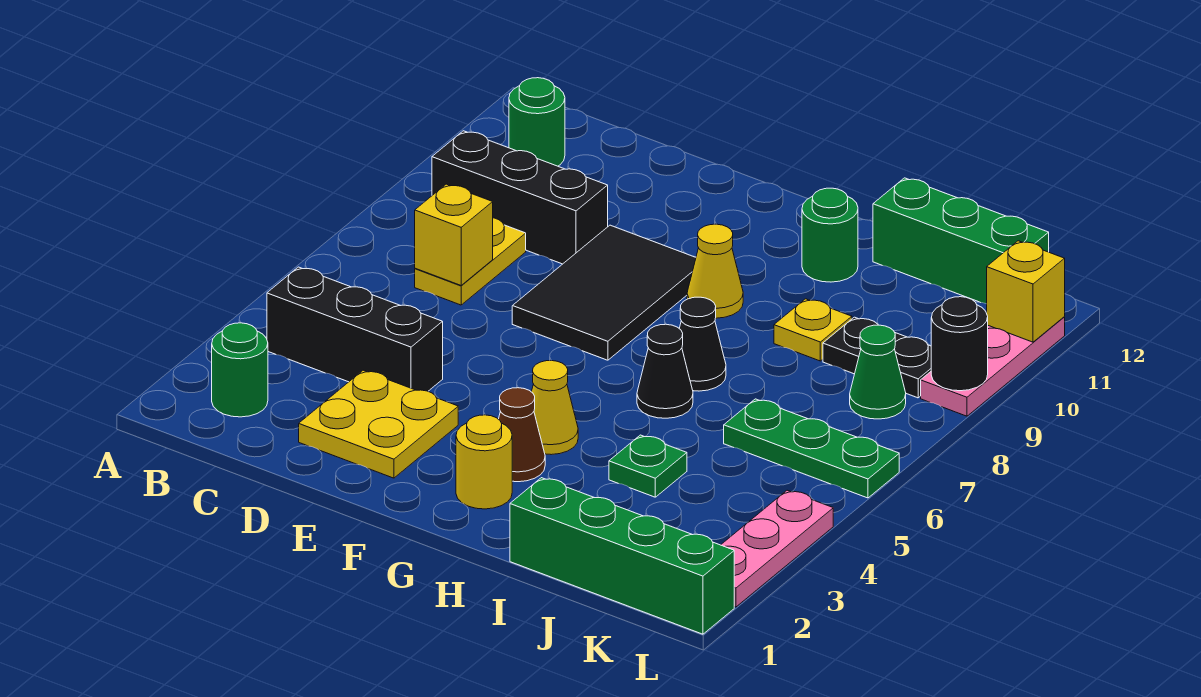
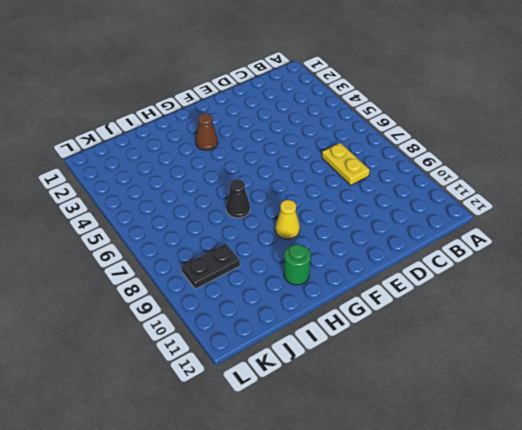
none -> green round brick B2 level 1
none -> black brick B4:D4 level 1
none -> black brick B9:D9 level 1

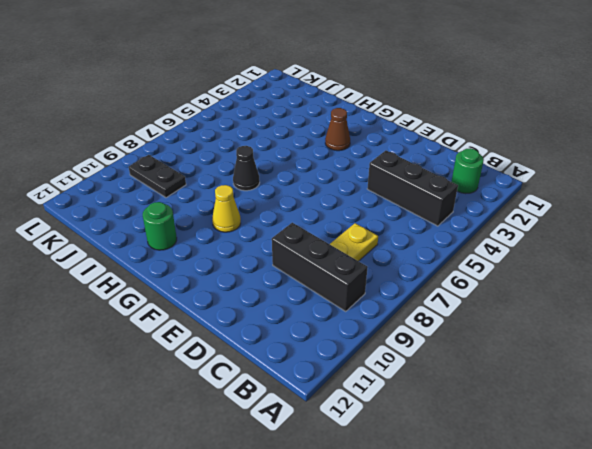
none -> green round brick B11 level 1
none -> yellow plate D2:E3 level 1
none -> black tile E7:F9 level 1

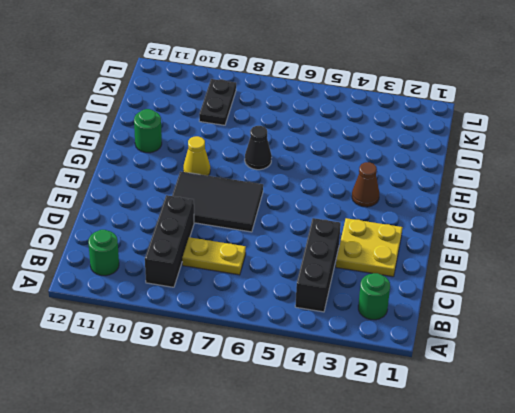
none -> yellow round brick G2 level 1
none -> yellow cone G4 level 1
none -> black cone H6 level 1

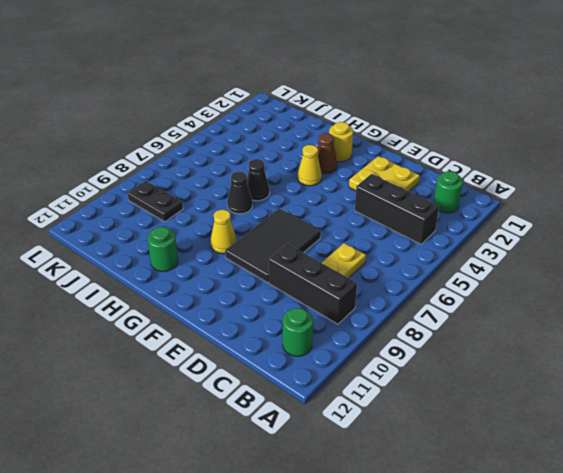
none -> green brick I1:L1 level 1
none -> green plate I4 level 1
none -> yellow plate I9 level 1

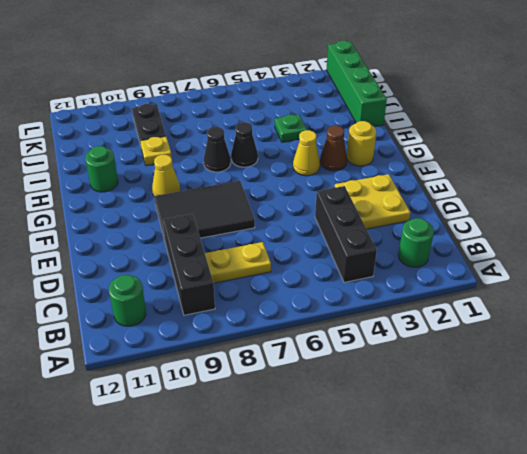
none -> green brick I12:K12 level 1
none -> green plate J6:L6 level 1
none -> green cone K8 level 1

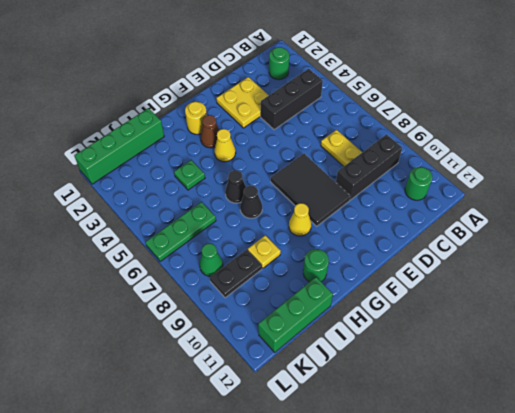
none -> pink plate L2:L4 level 1
none -> pink plate L9:L11 level 1
none -> yellow brick C7 level 2

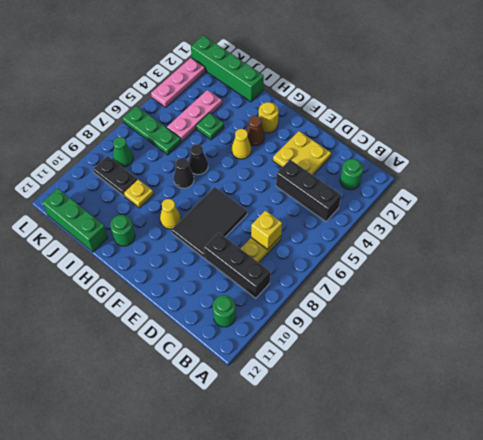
pink plate J3:J5 level 1 -> pink plate L9:L11 level 1
none -> black round brick L9 level 2
none -> yellow brick L11 level 2

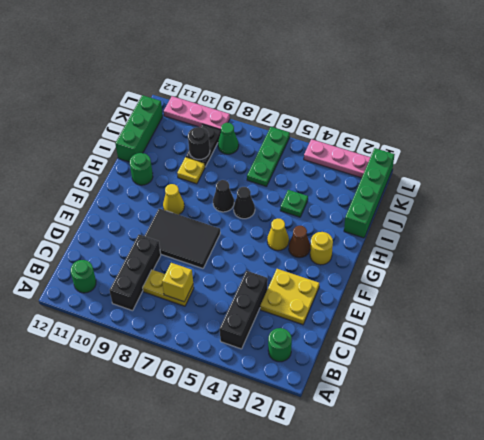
black round brick J9 level 2 -> black round brick L9 level 2
none -> yellow brick L11 level 2

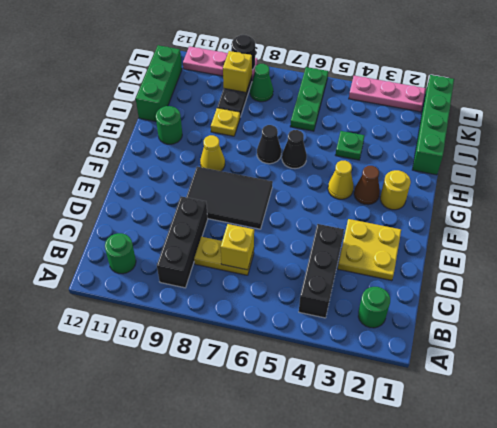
yellow brick K9 level 2 -> yellow brick L11 level 2

